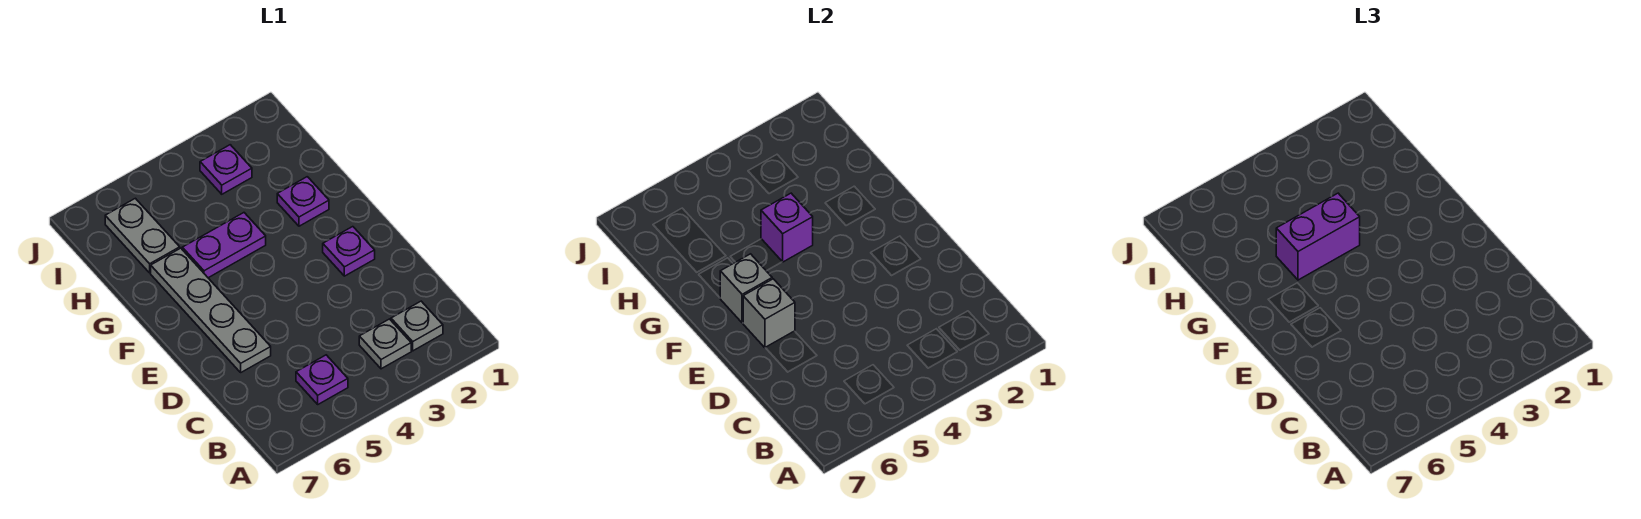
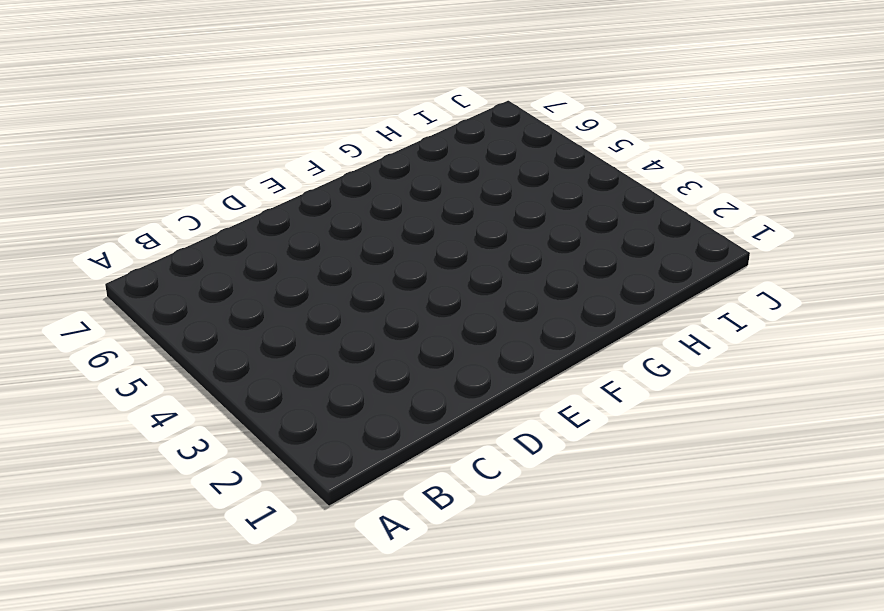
none -> grey plate B2 level 1
none -> grey plate B3 level 1
none -> purple plate B5 level 1

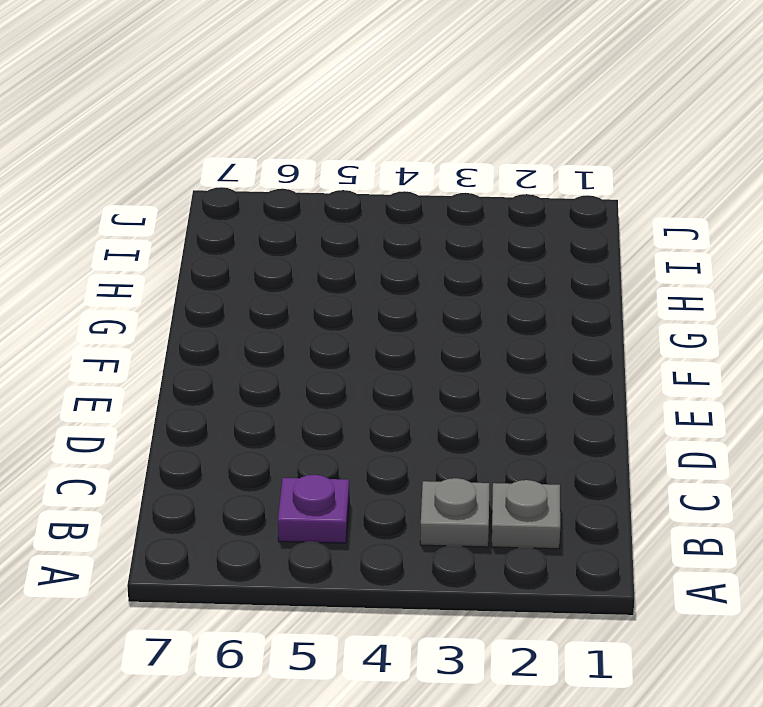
none -> grey plate D6:G6 level 1
none -> purple plate E2 level 1
none -> purple plate G2 level 1

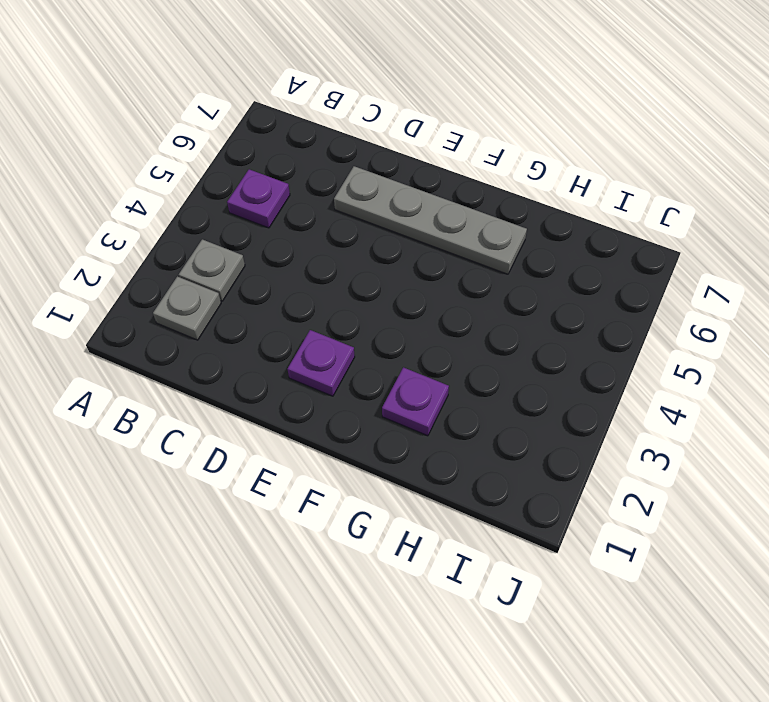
none -> purple plate G4:G5 level 1
none -> grey plate H6:I6 level 1
none -> purple plate I3 level 1

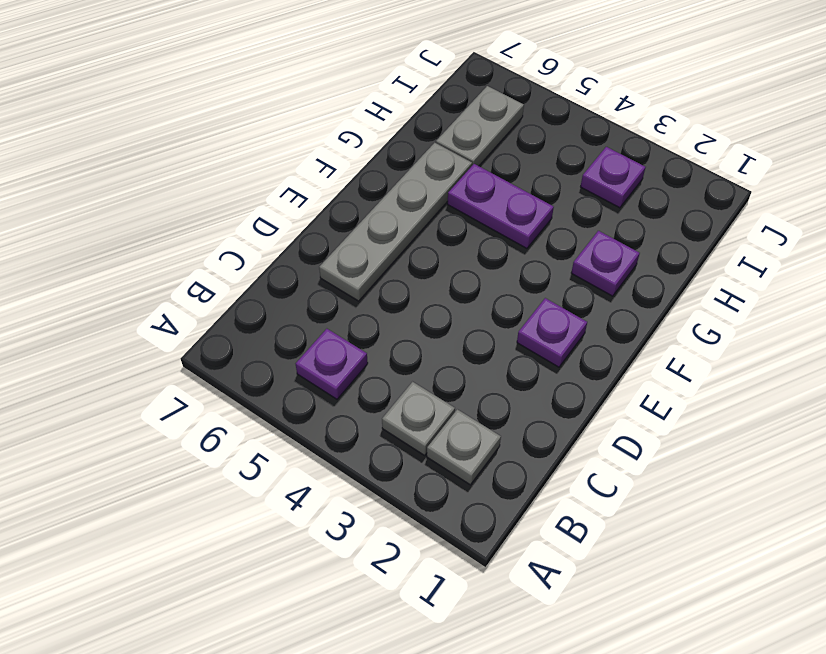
none -> grey brick E6 level 2
none -> grey brick F6 level 2
none -> purple brick G4 level 2

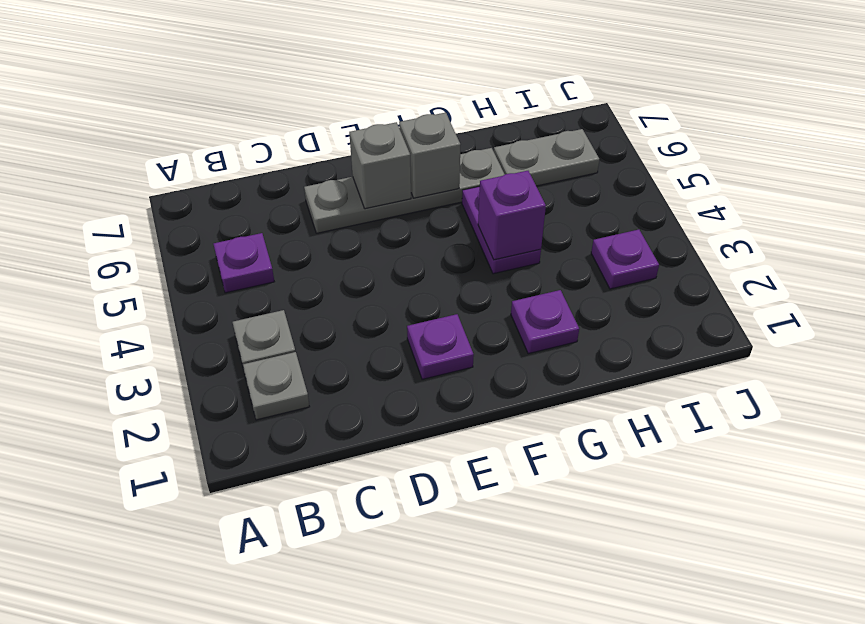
none -> purple brick G4:G5 level 3

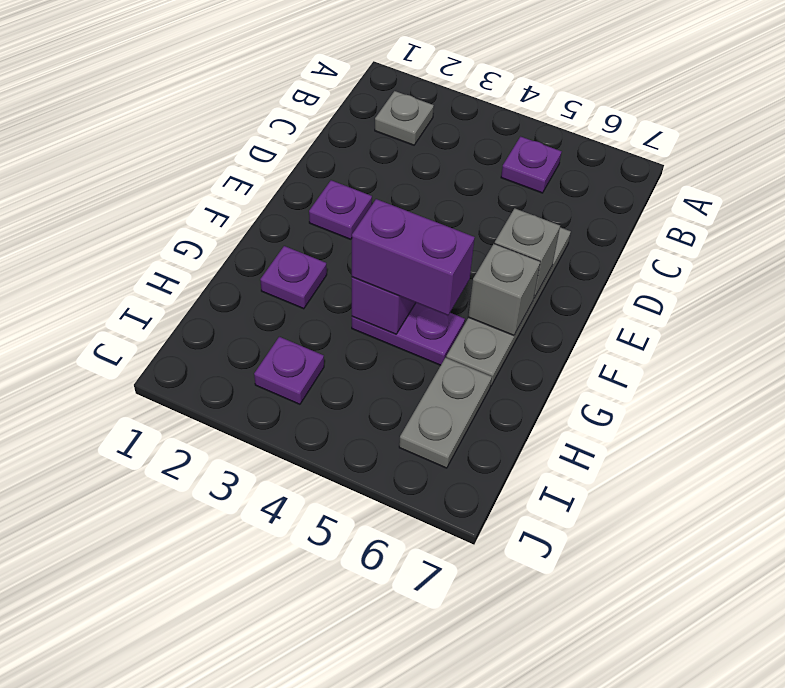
none -> grey plate B3 level 1

